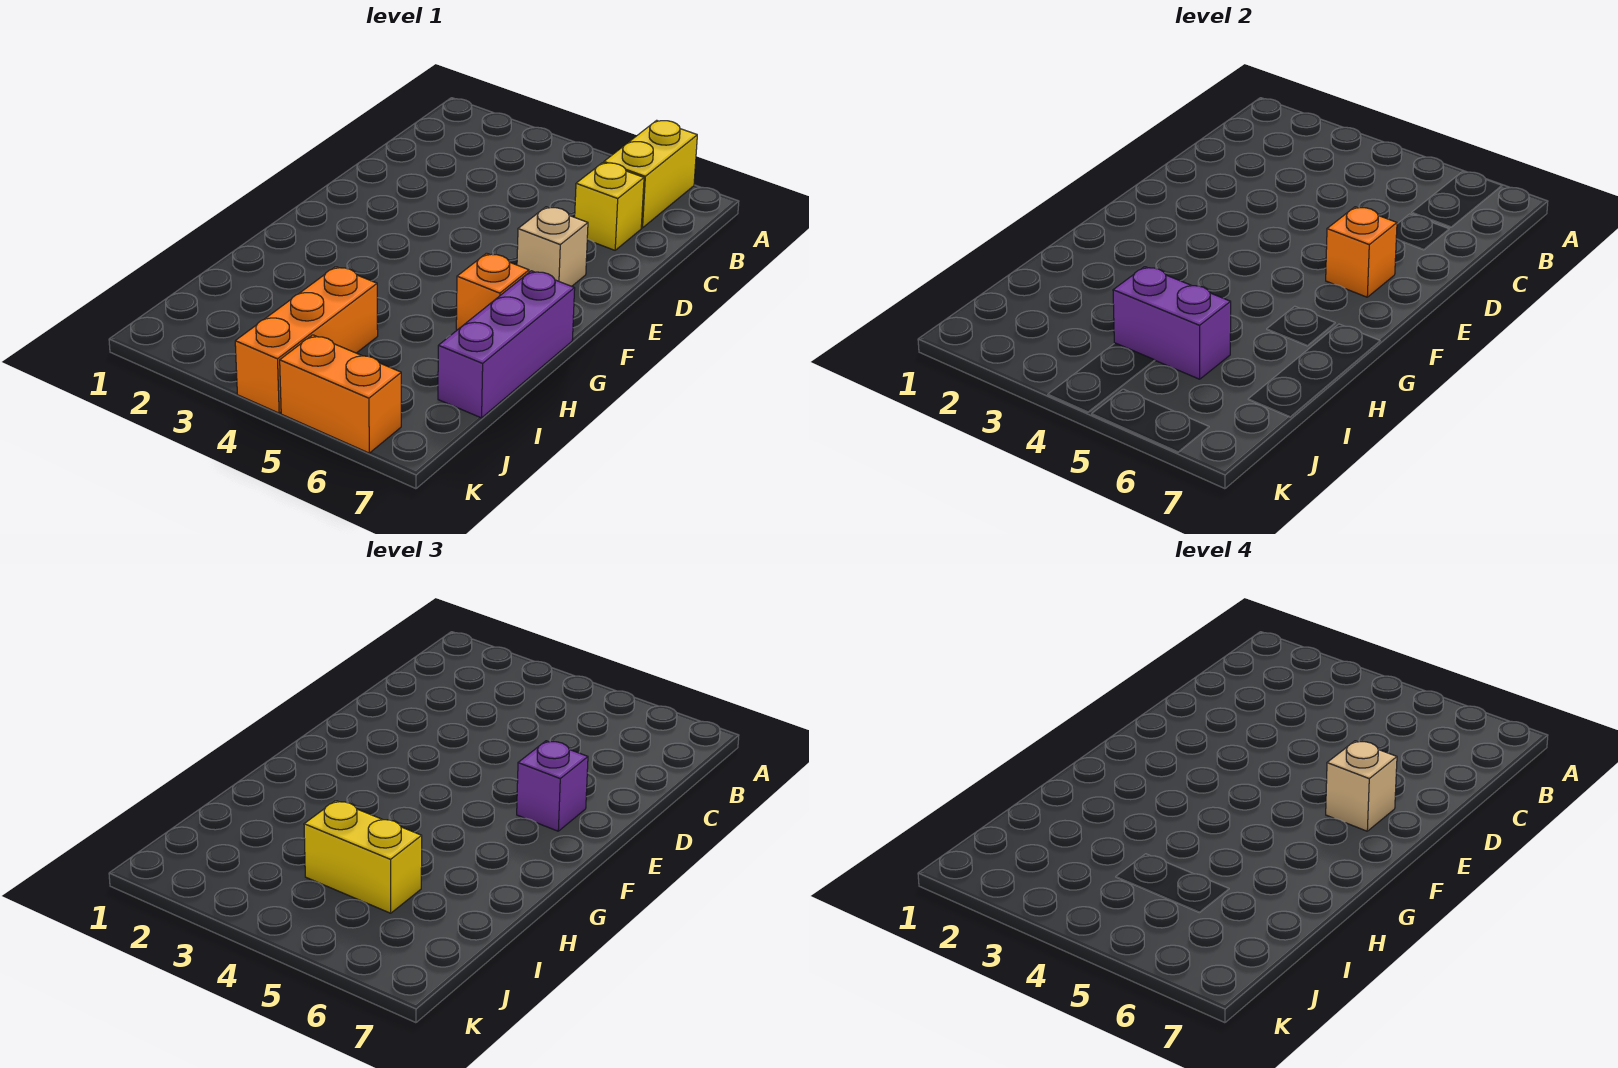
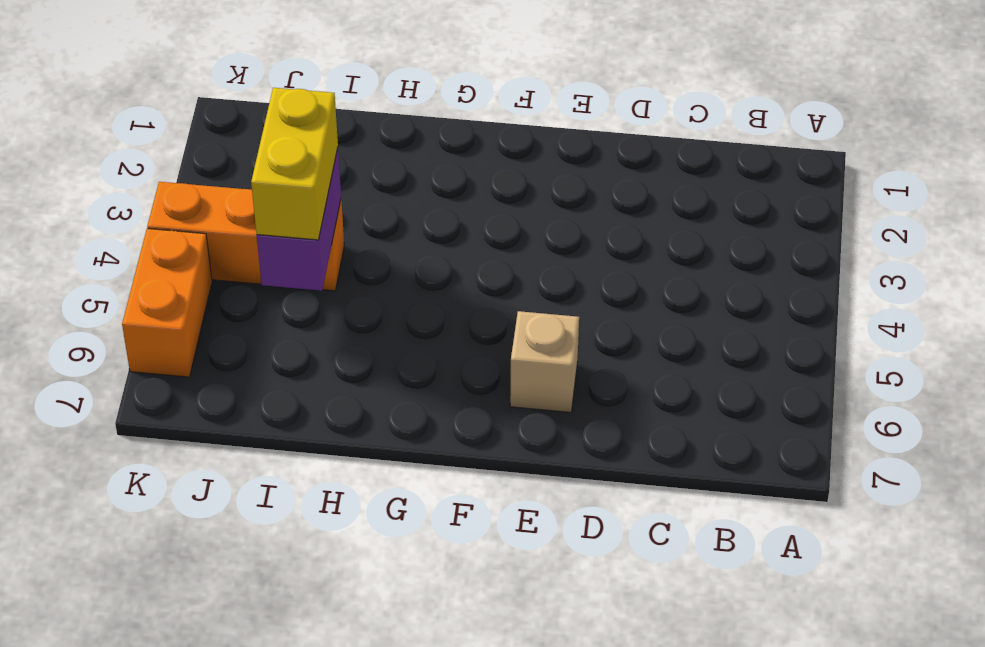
none -> yellow brick A6:B6 level 1
none -> yellow brick C6 level 1
none -> orange brick G6 level 1

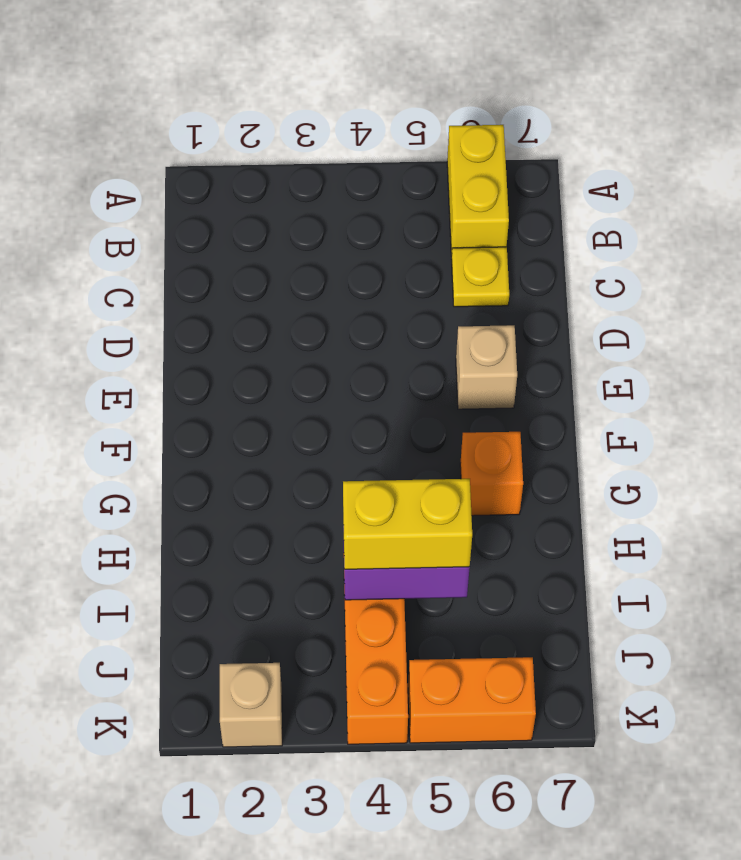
yellow plate C6 level 1 -> yellow brick C6 level 1
tan brick K2 level 1 -> tan brick E6 level 4
none -> purple brick G7:I7 level 1
none -> orange brick E6 level 2
none -> purple brick E6 level 3

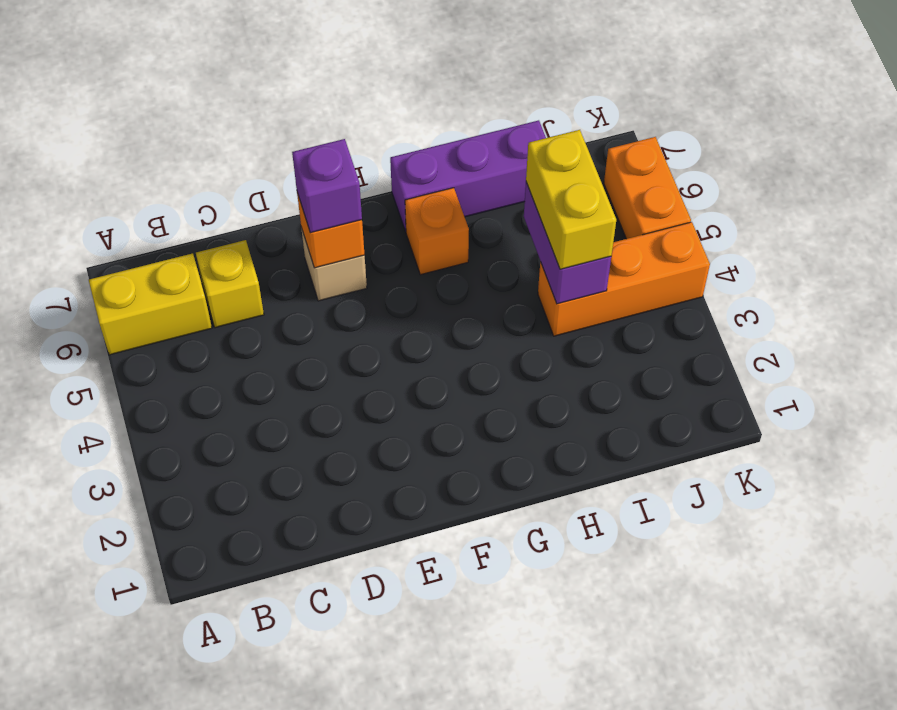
none -> tan brick E6 level 4

